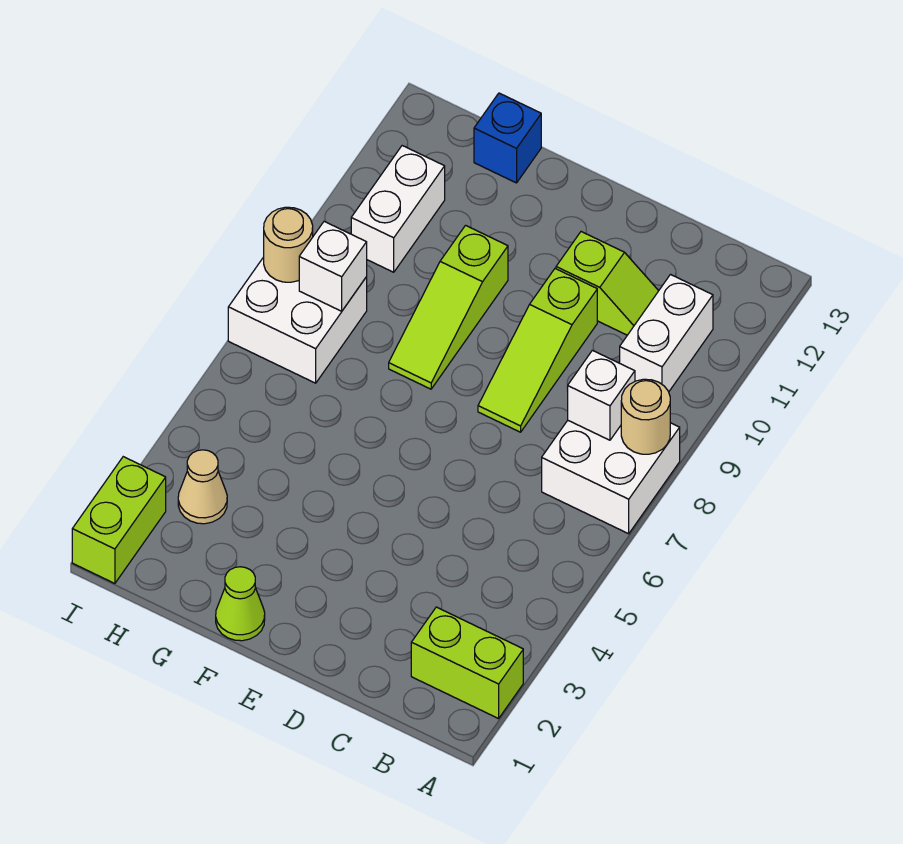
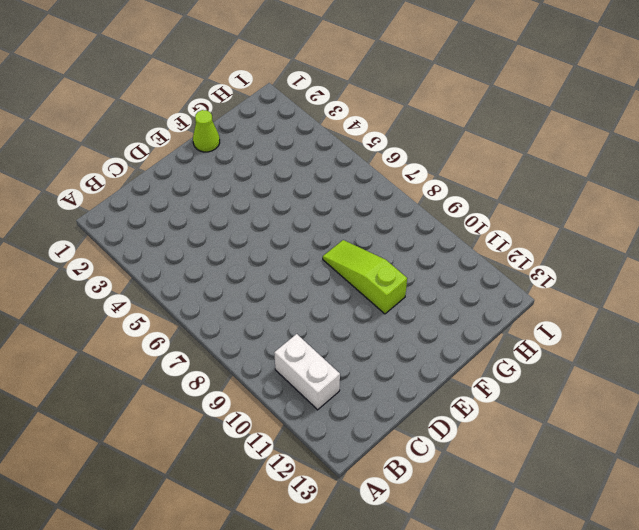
none -> lime brick A2:B2 level 1
none -> white brick A7:B8 level 1
none -> lime slope C11:D11 level 1 top D

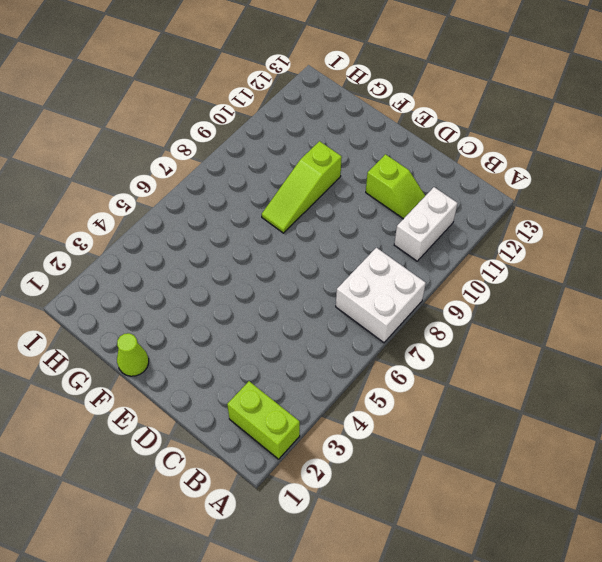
none -> lime slope D8:D10 level 1 top 10
none -> blue brick G13 level 1
none -> tan cone H3 level 1

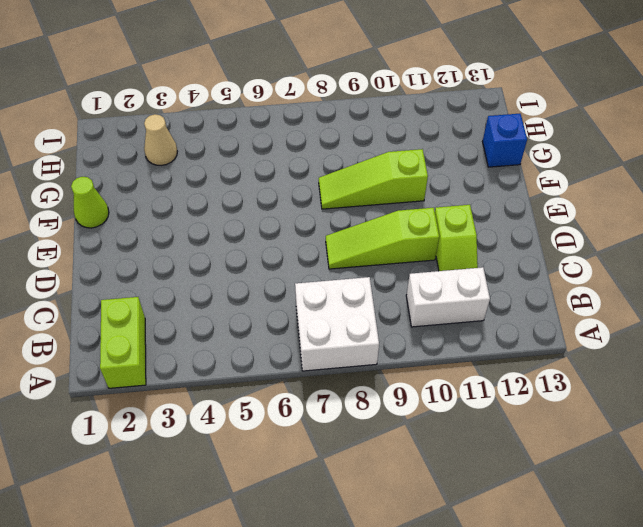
none -> white brick H7:I8 level 1
none -> white brick H10:H11 level 1
none -> lime brick I1:I2 level 1

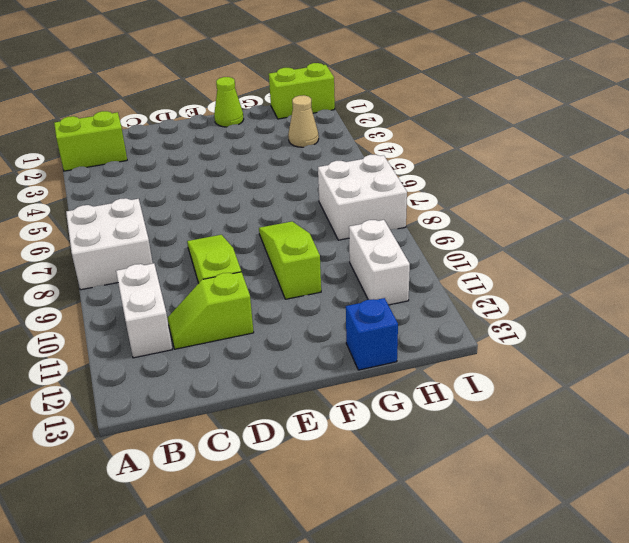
lime brick H1:I1 level 1 -> lime brick I1:I2 level 1
none -> tan round brick A8 level 2
none -> white brick B8 level 2
none -> white brick H8 level 2

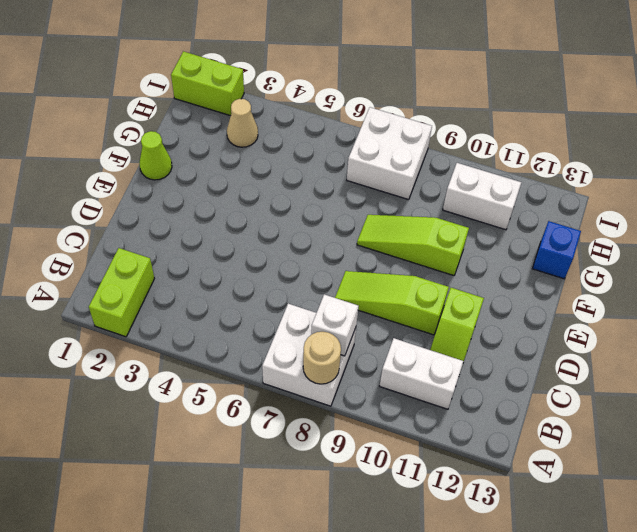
none -> white brick H8 level 2
none -> tan round brick I8 level 2

